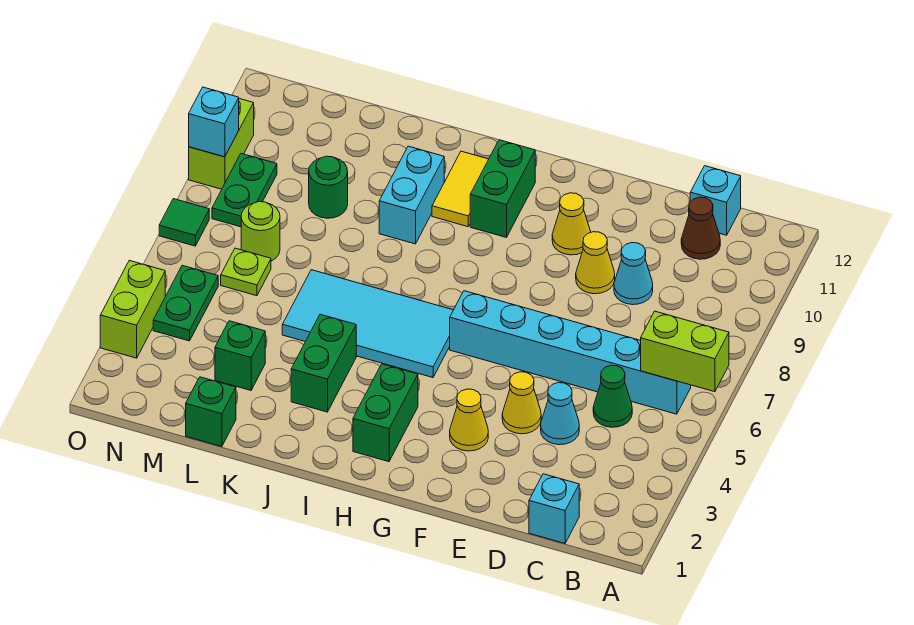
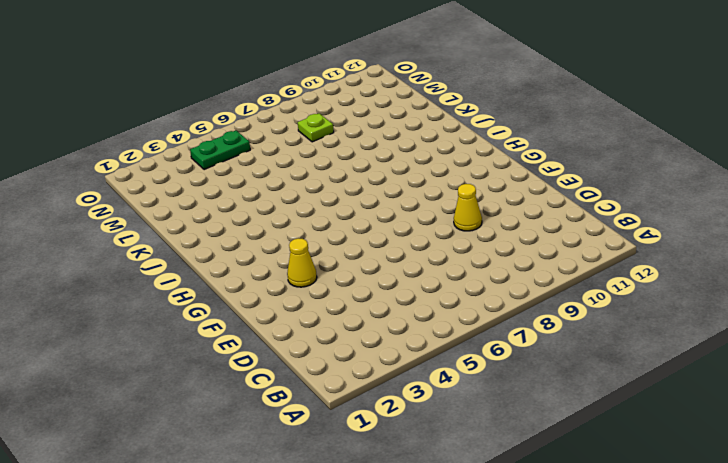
lime plate M8 level 1 -> lime plate M6 level 1
none -> cyan brick B6:G6 level 1
none -> cyan brick C1 level 1
none -> green cone C5 level 1

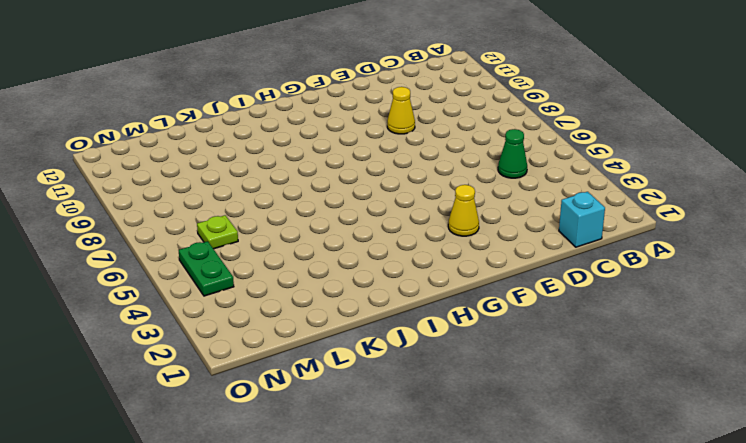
none -> cyan brick B6:G6 level 1
none -> brown cone C11 level 1
none -> cyan brick C12 level 1

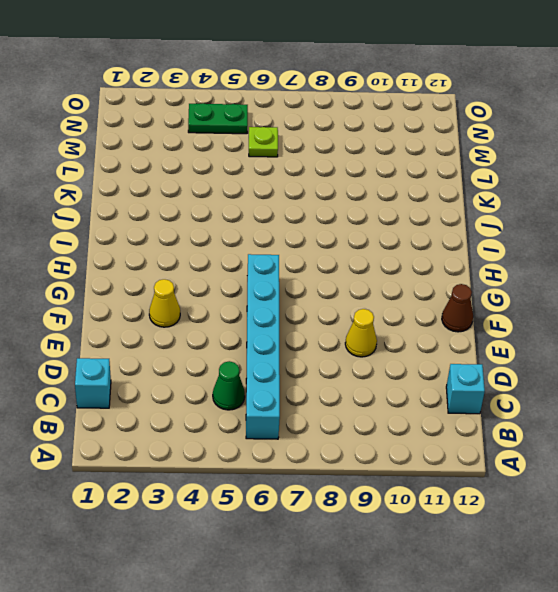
brown cone F12 level 1 -> brown cone C11 level 1
none -> cyan cone D4 level 1
none -> cyan cone D9 level 1
none -> yellow cone E4 level 1

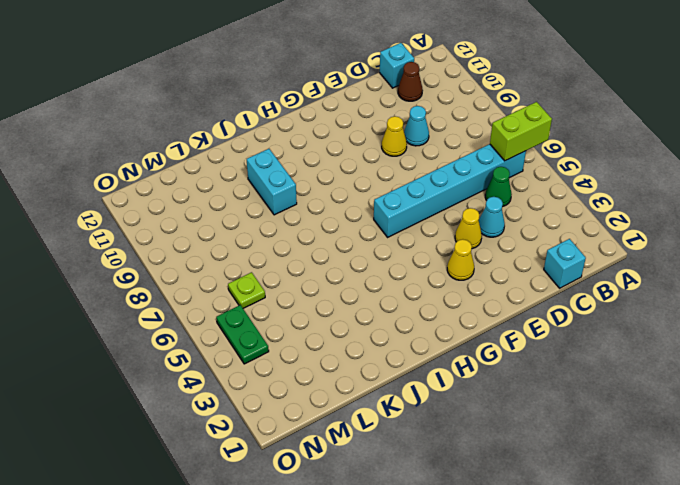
none -> yellow cone F10 level 1
none -> green brick H2:H3 level 1
none -> cyan tile H5:K6 level 1

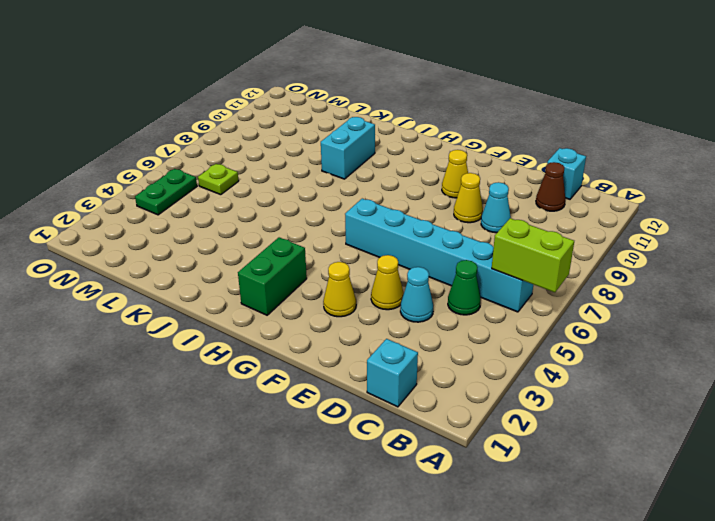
none -> cyan tile H5:K6 level 1
none -> green brick H10:H11 level 1
none -> yellow tile I10:I11 level 1

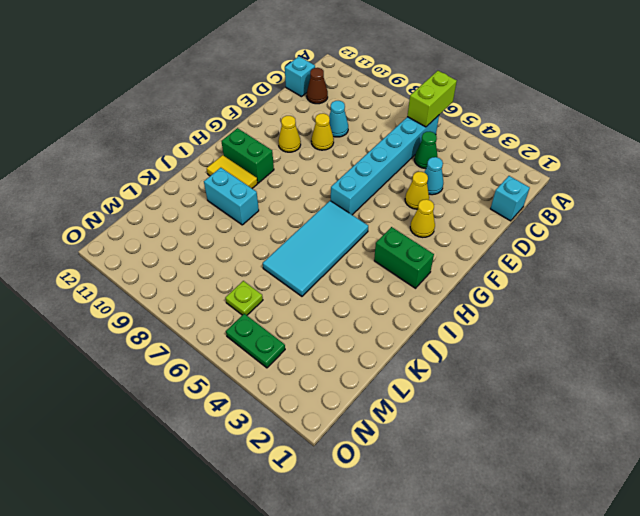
none -> green brick J3:J4 level 1
none -> green brick L1 level 1
none -> green brick L3 level 1

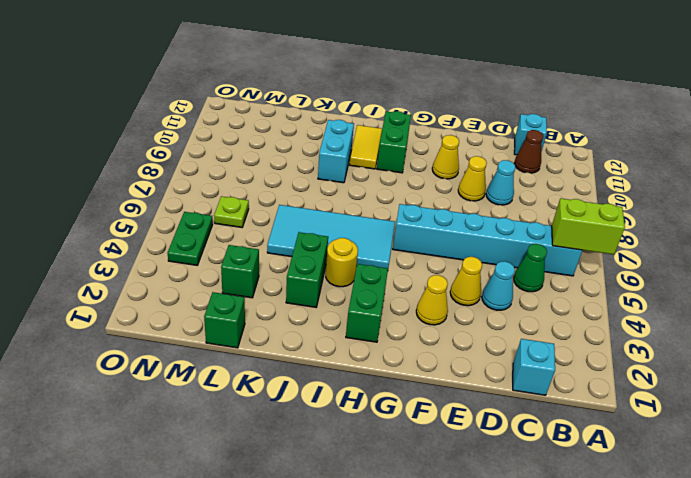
yellow round brick I4 level 1 -> none
none -> green round brick L9 level 1
none -> lime round brick M7 level 1
none -> green plate N8:N9 level 1

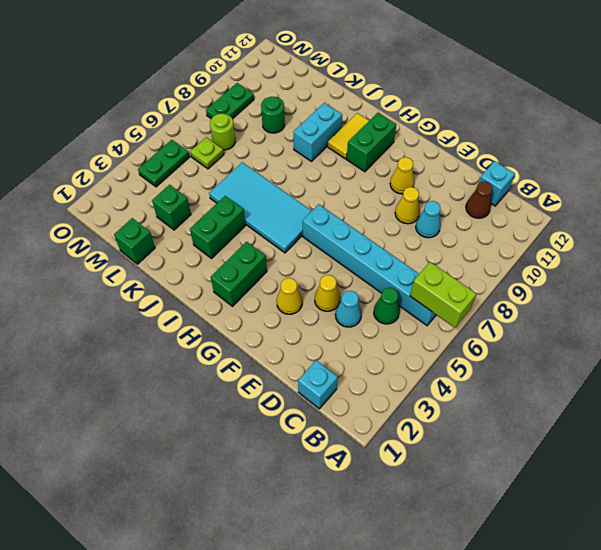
none -> lime brick O3:O4 level 1
none -> green tile O7 level 1
none -> lime brick O9:O10 level 1

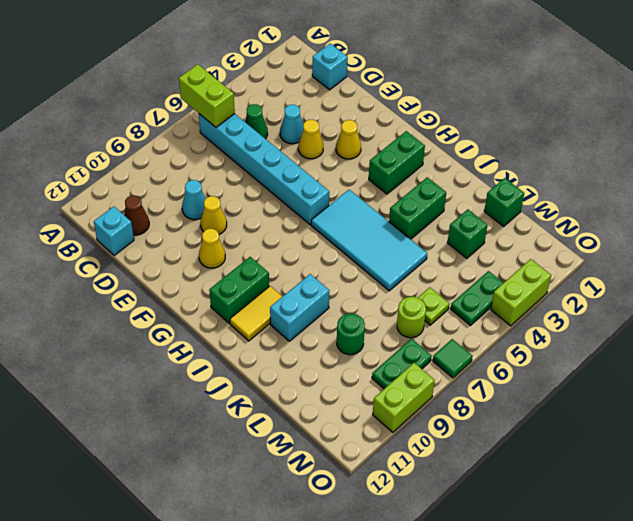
none -> cyan brick O9 level 2

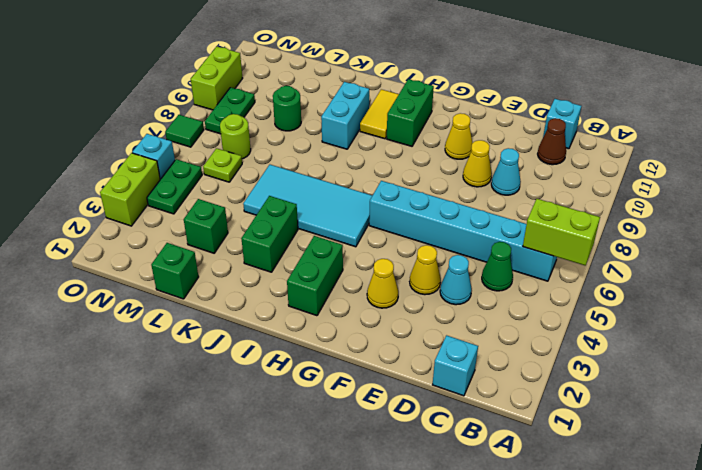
cyan brick O5 level 1 -> cyan brick O9 level 2

